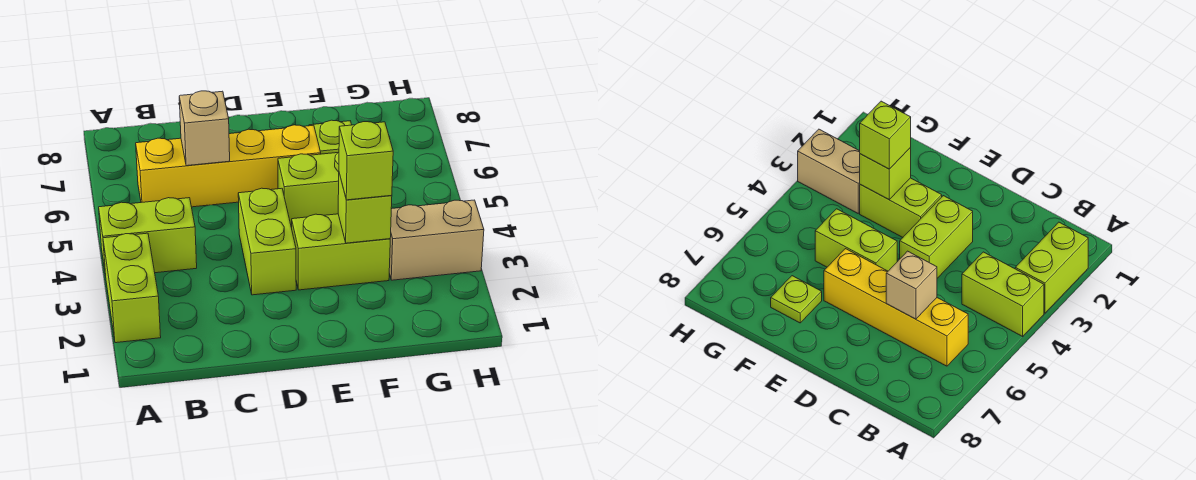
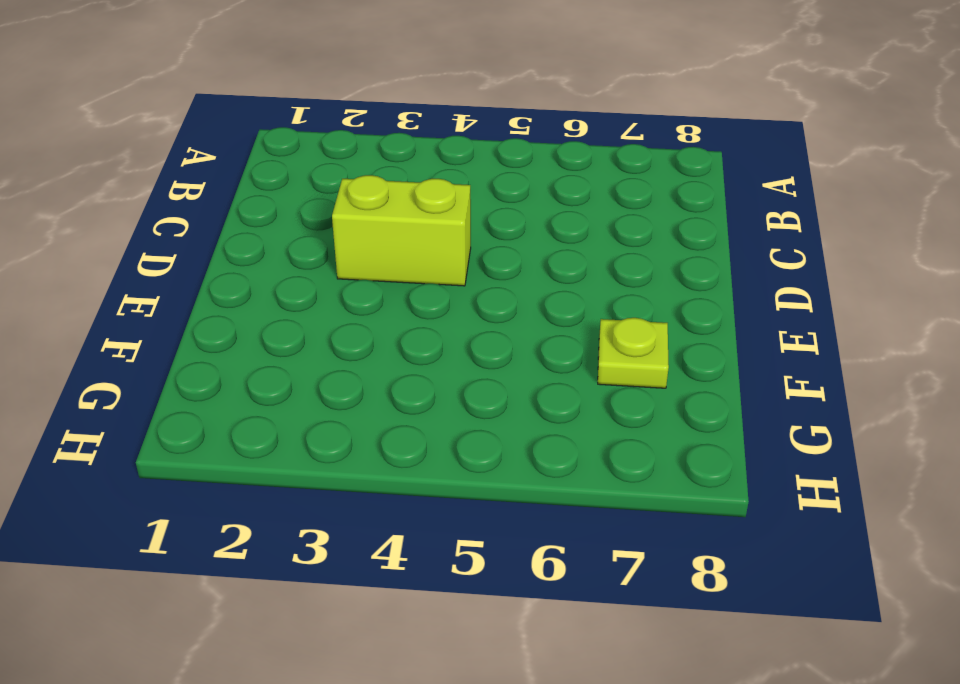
none -> lime brick A2:A3 level 1
none -> lime brick A4:B4 level 1

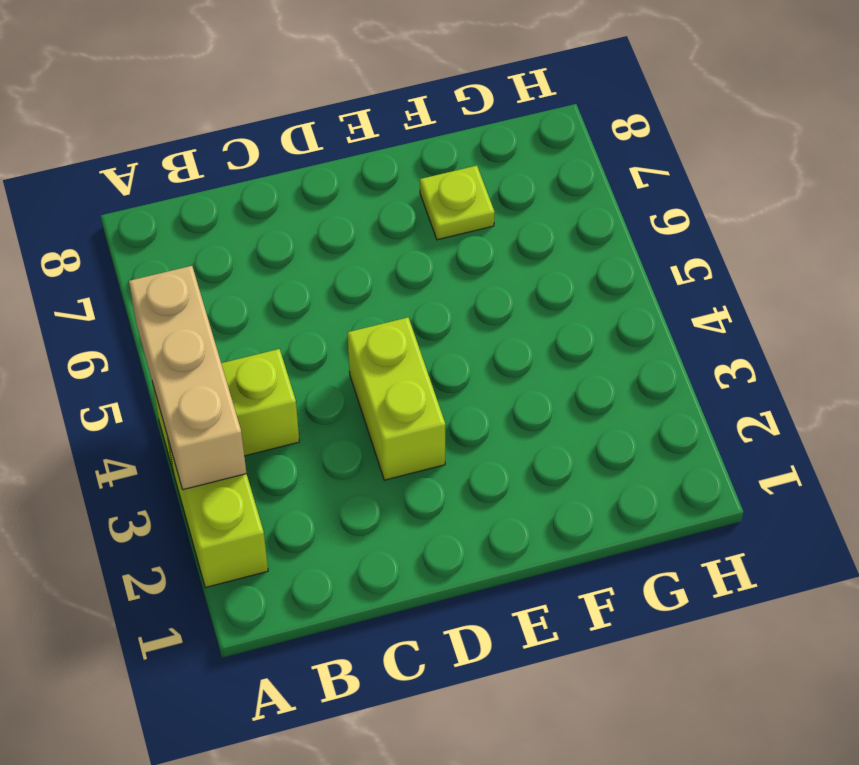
tan brick A3:A5 level 2 -> none
none -> yellow brick B6:E6 level 1
none -> lime brick E3:F3 level 1

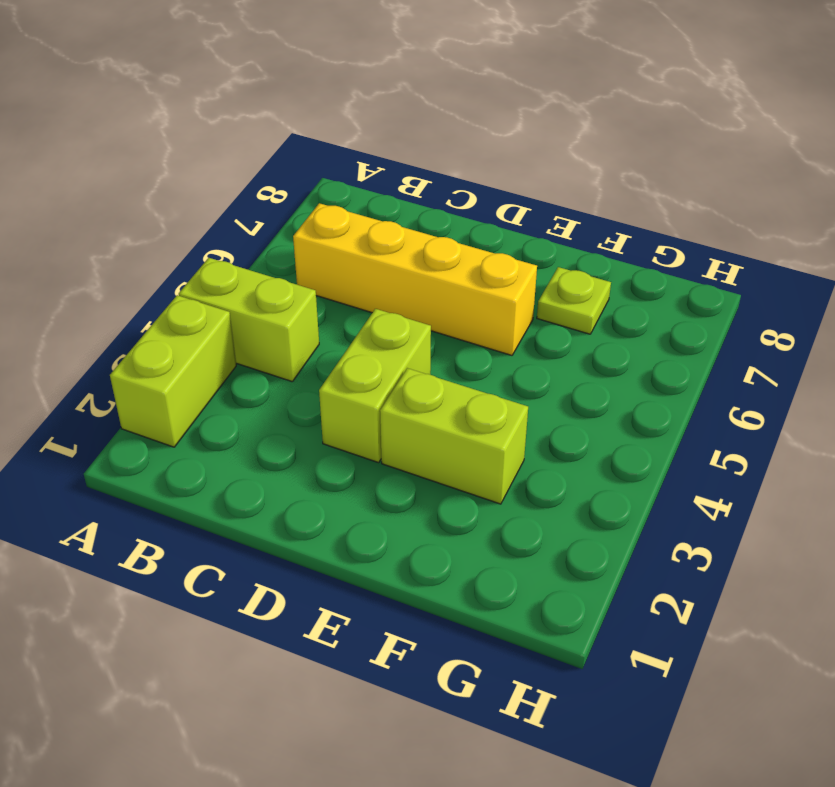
none -> lime brick E5:F5 level 1
none -> tan brick G3:H3 level 1

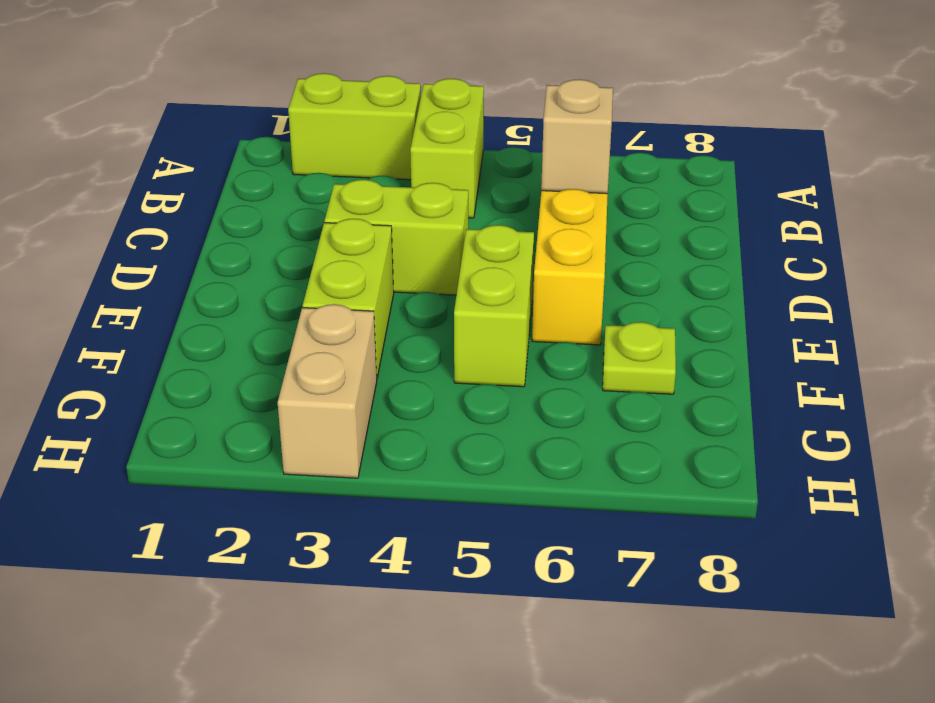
none -> lime brick F3 level 2
none -> lime brick F3 level 3

